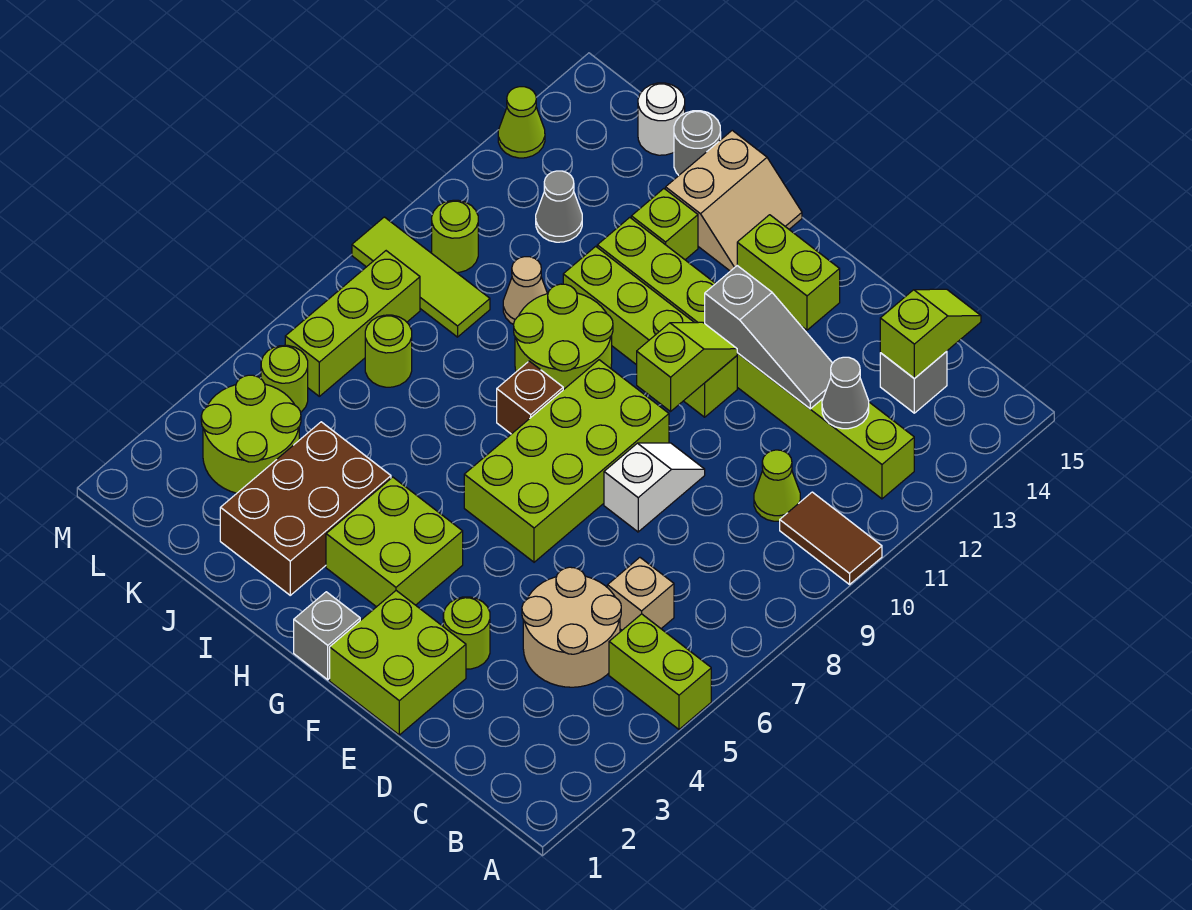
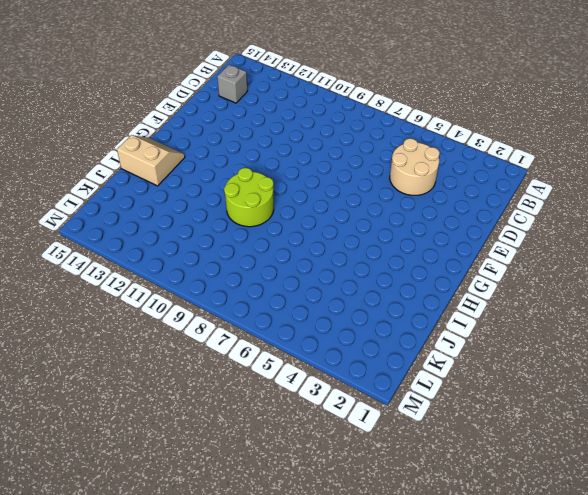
none -> lime brick A5:B5 level 1
none -> brown tile A10:B10 level 1
none -> lime brick B12:I12 level 1
none -> tan brick C6 level 1

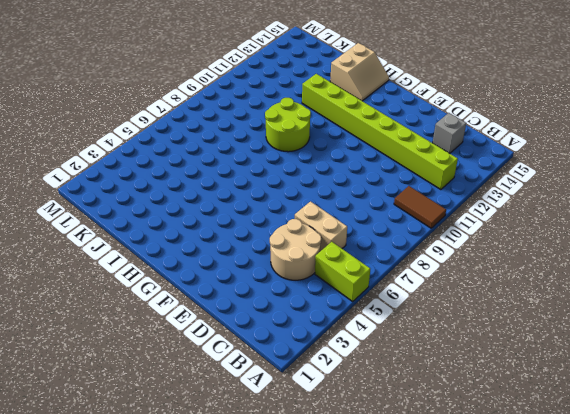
tan brick C6:D6 level 1 -> tan brick C6 level 1
none -> lime cone C10 level 1
none -> lime brick E1:F2 level 1
none -> lime round brick E3 level 1
none -> white slope E8:E9 level 1 top 8

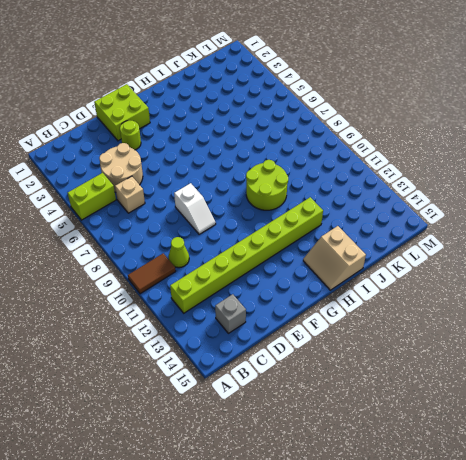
none -> lime brick F6:G9 level 1
none -> lime brick F11:I11 level 1
none -> lime brick F14:G14 level 1
none -> grey brick G1 level 1

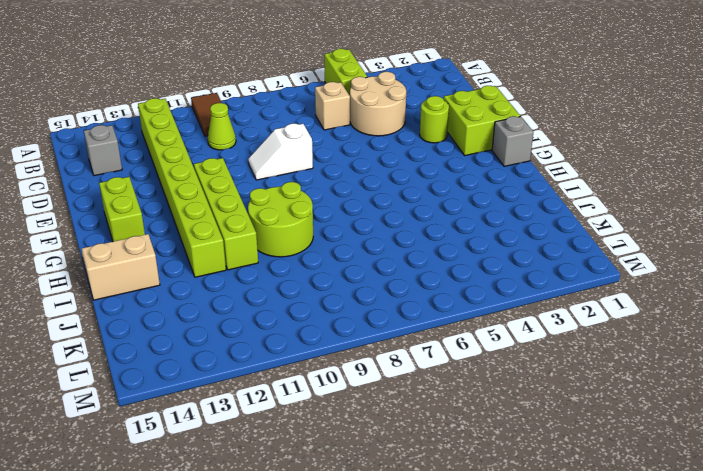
none -> lime brick F6:G9 level 1
none -> lime brick G3:H4 level 1
none -> brown brick H8 level 1
none -> brown brick I2:J4 level 1

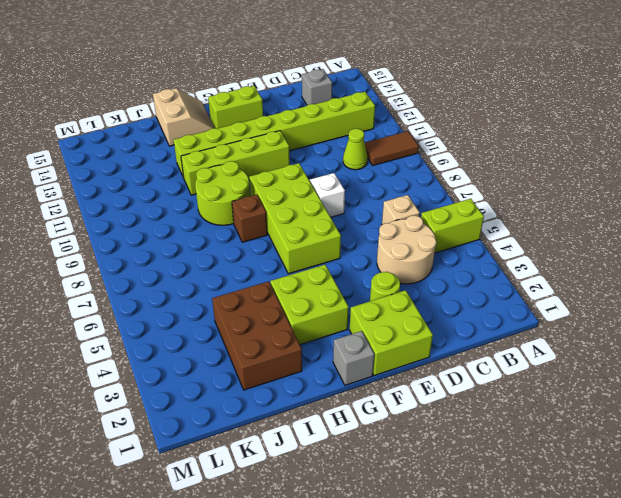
none -> lime brick I13 level 1
none -> tan cone J10 level 1
none -> grey round brick J15 level 1
none -> lime round brick K3:L4 level 1

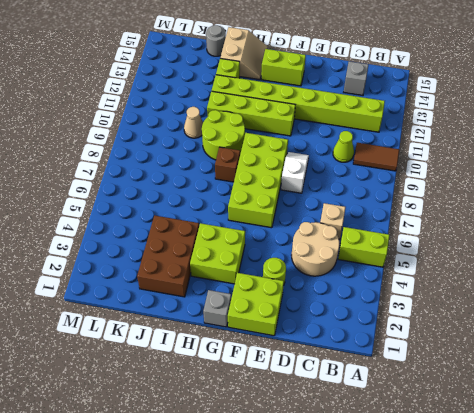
none -> lime round brick K3:L4 level 1
none -> lime round brick K7 level 1
none -> lime tile K9:M9 level 1
none -> grey cone K12 level 1

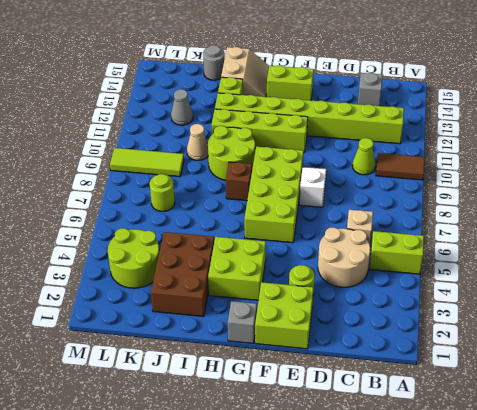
none -> white round brick K15 level 1
none -> lime round brick L5 level 1
none -> lime brick L6:L8 level 1
none -> lime round brick L10 level 1

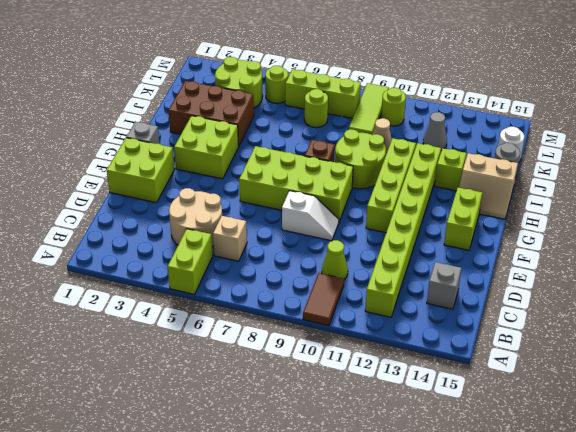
none -> lime round brick E3 level 1
none -> lime cone M13 level 1
none -> grey cone C12 level 2
none -> lime slope C14:C15 level 2 top 14

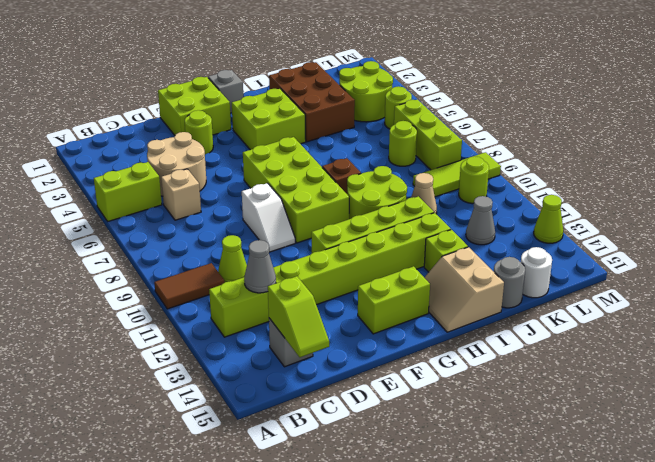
none -> grey slope D12:F12 level 2 top F
none -> lime slope F10:F11 level 2 top 10

